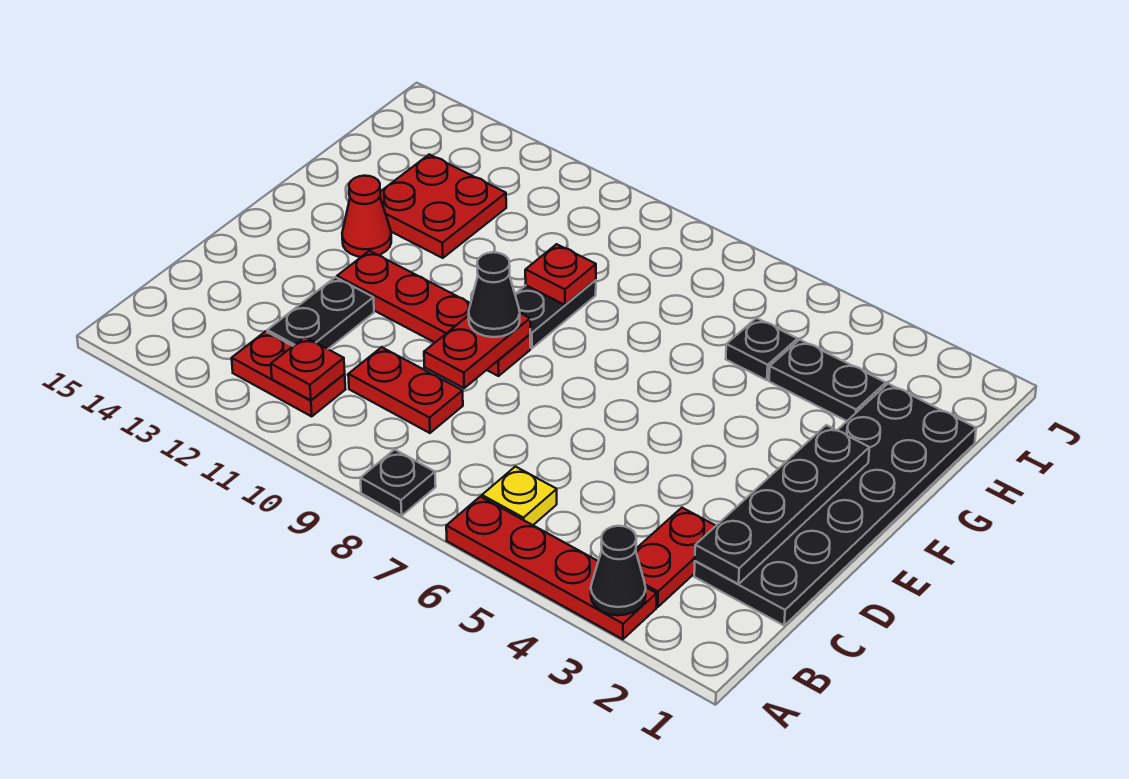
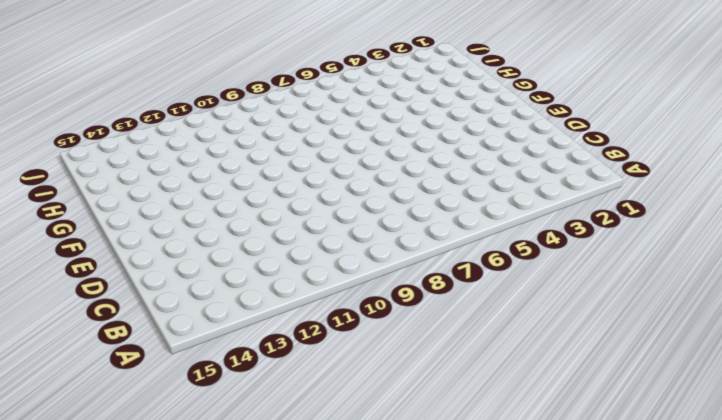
none -> red plate A3:A6 level 1
none -> black plate A8 level 1
none -> red plate B3:C3 level 1

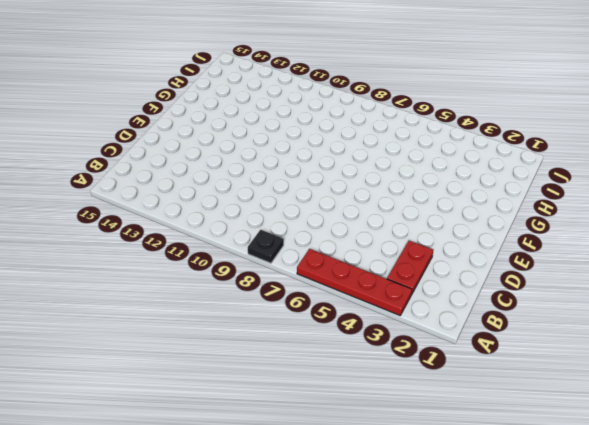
none -> yellow plate B6 level 1
none -> red plate B11:B12 level 1
none -> black plate C1:H2 level 1

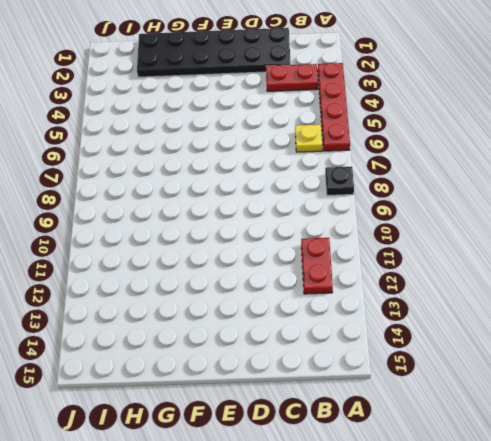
none -> red plate C9:C10 level 1
none -> black plate C12:D12 level 1
none -> red plate E9:E12 level 1

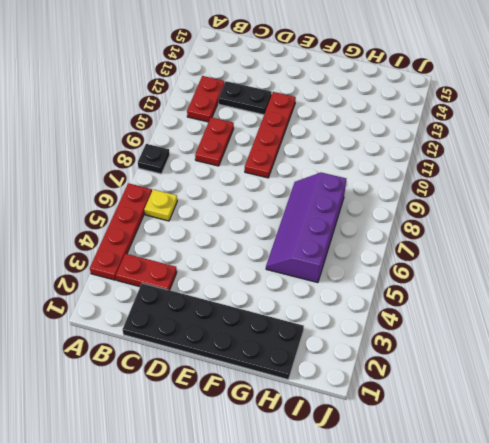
purple slope G5:H8 level 1 top H -> black plate H5 level 1
none -> black plate F9:G9 level 1
none -> red cone F13 level 1
none -> red plate G12:H13 level 1

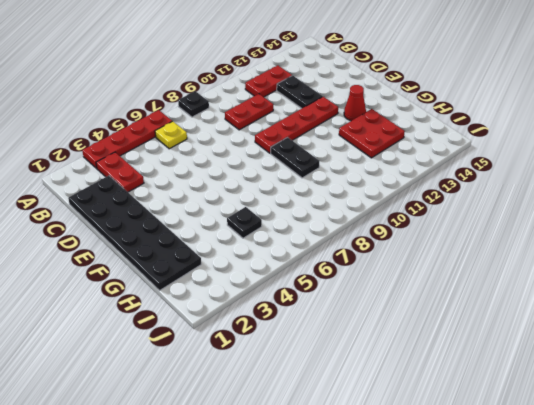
none -> black plate H3:H4 level 1
none -> black cone A3 level 2
none -> red plate B11 level 2

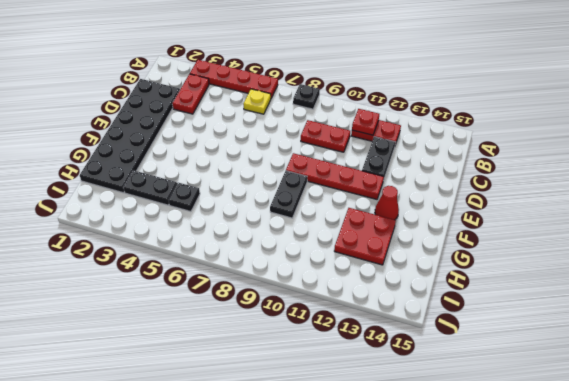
none -> black cone A3 level 2
none -> black plate C2:F2 level 2
none -> red plate D9:E9 level 2

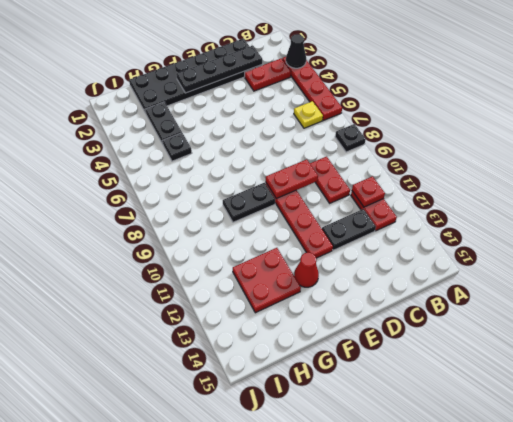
none -> red plate G9 level 2
none -> black cone E9 level 3

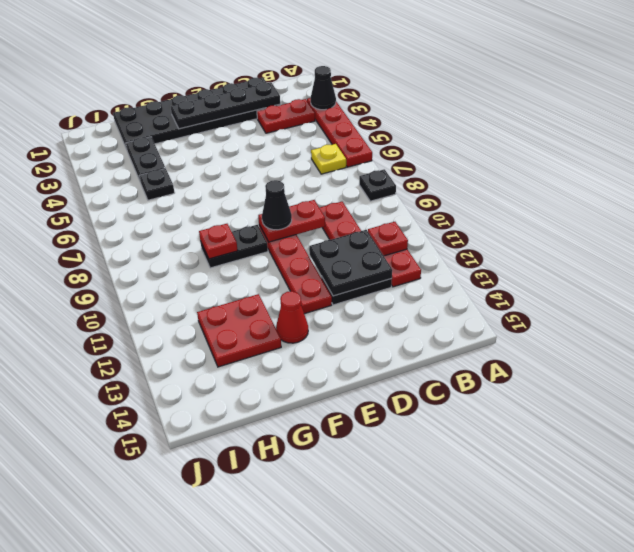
black plate C11:D12 level 2 -> none

